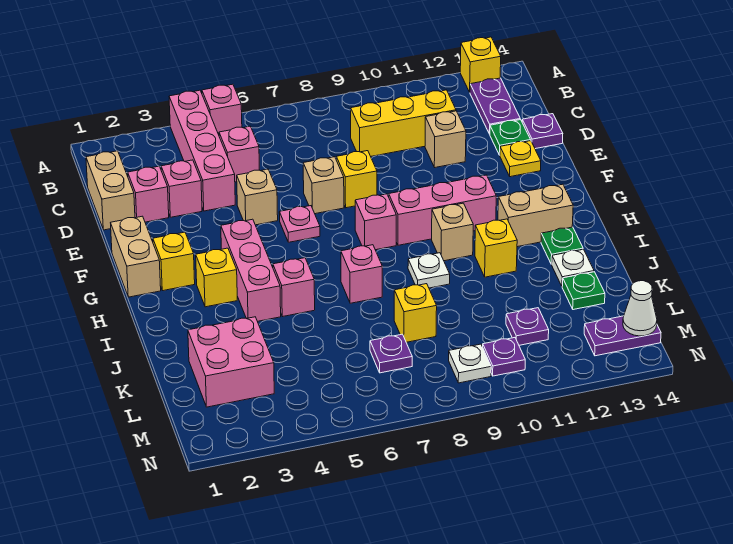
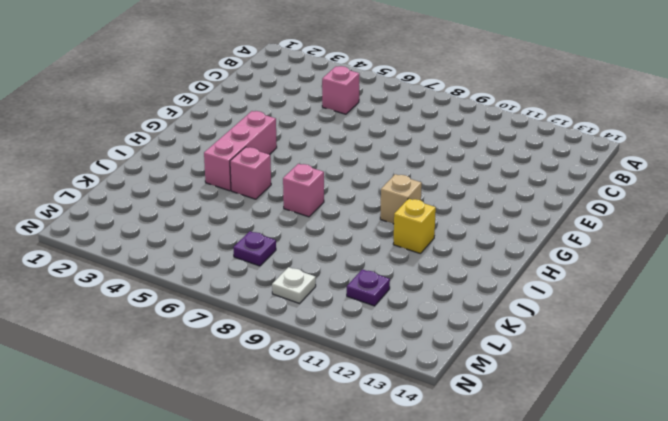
none -> pink brick A4:D4 level 1
none -> pink brick A5 level 1
none -> yellow brick A13 level 1
none -> purple plate B13:C13 level 1

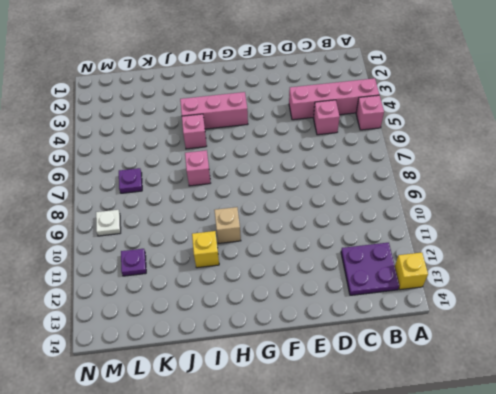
purple plate B12:C13 level 1 -> purple plate B13:C13 level 1
none -> tan brick C1:D1 level 1
none -> yellow brick C9:C11 level 1
none -> pink brick D2 level 1
none -> pink brick D3 level 1

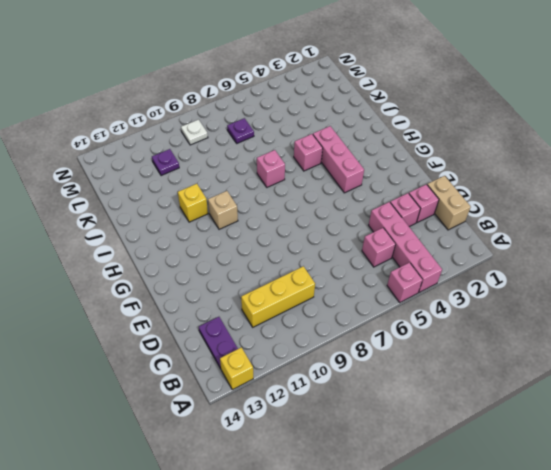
none -> tan brick D11 level 1
none -> green plate D13 level 1
none -> purple plate D14 level 1
none -> tan brick E5 level 1

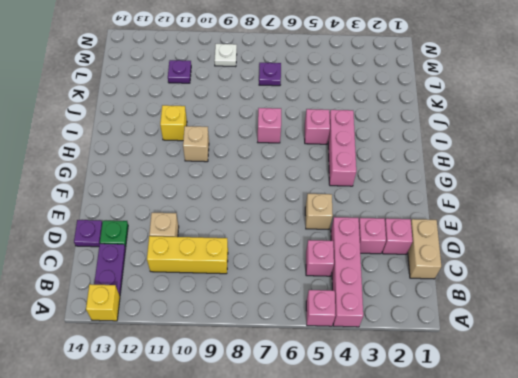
none -> tan brick E7 level 1
none -> yellow brick E8 level 1
none -> yellow plate E13 level 1
none -> tan brick F1:G1 level 1

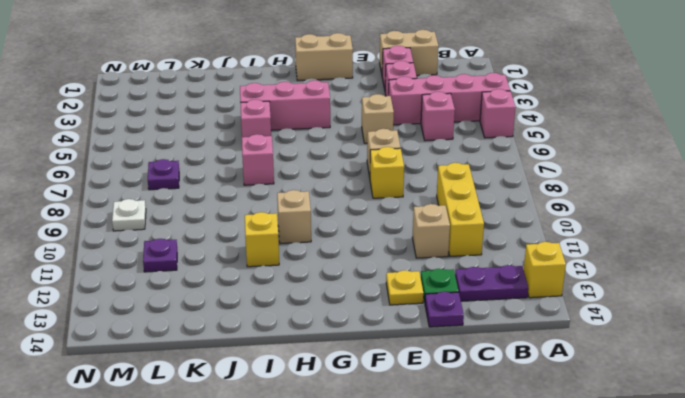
none -> pink plate F6 level 1
none -> yellow brick G2 level 1
none -> pink brick G8 level 1
none -> pink brick G9:G11 level 1

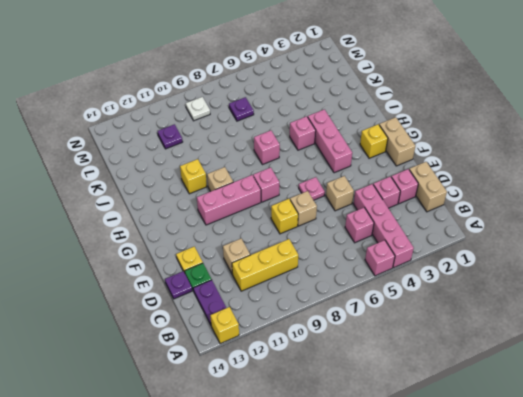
none -> yellow brick H3 level 1
none -> tan brick H12:H13 level 1
none -> white plate I9 level 1
none -> green plate I13 level 1

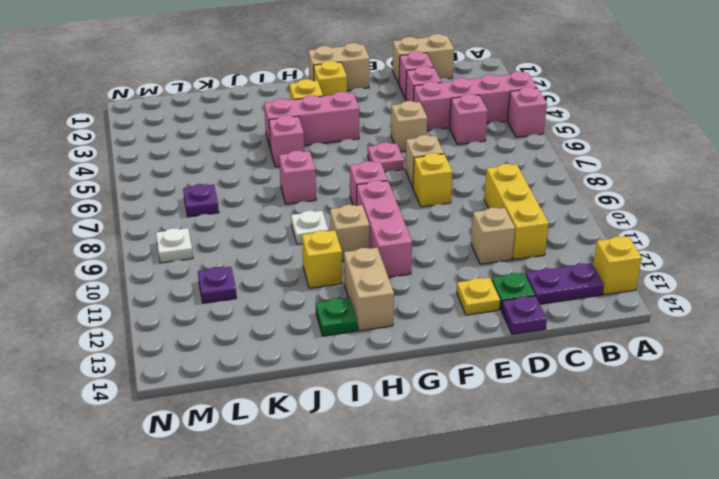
none -> white plate J13 level 1
none -> pink brick K2:L3 level 1
none -> yellow brick K8 level 1
none -> green plate K13 level 1

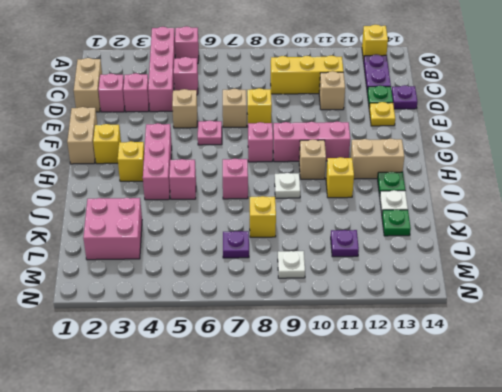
none -> purple plate M10 level 1
none -> purple plate M13:M14 level 1
none -> white cone M14 level 2

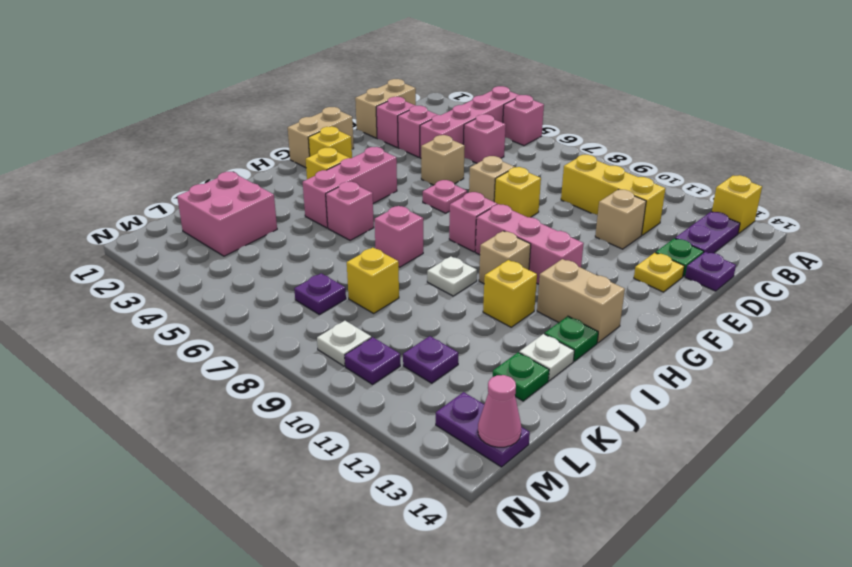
pink cone M14 level 2 -> white cone M14 level 2

